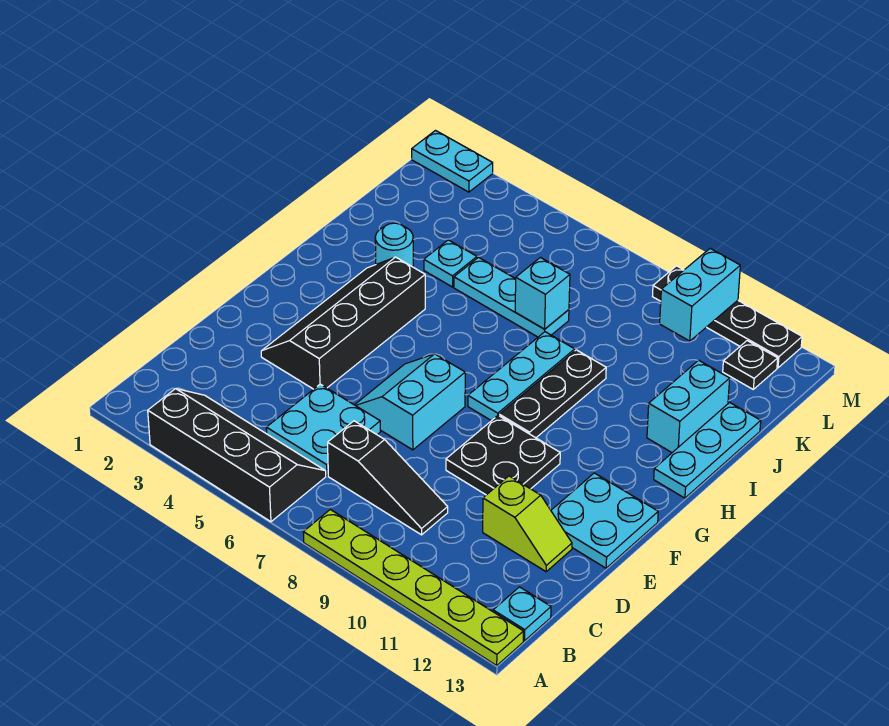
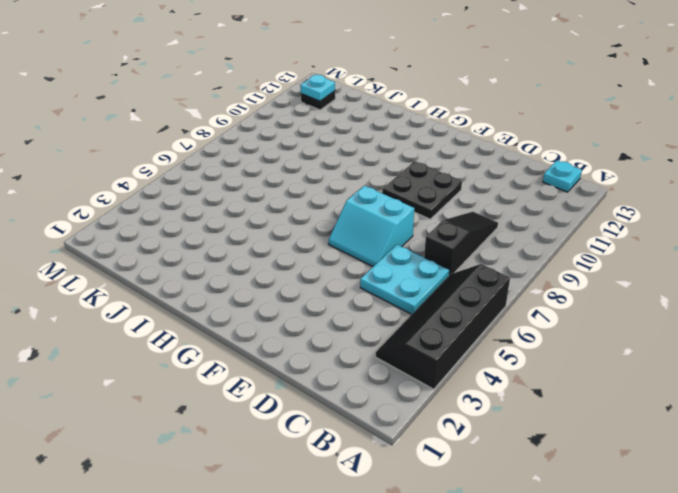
cyan plate L12 level 2 -> cyan plate J4 level 1
none -> lime plate A8:A13 level 1
none -> lime slope D11:D12 level 1 top 11
none -> black slope E3:H4 level 1 top 4

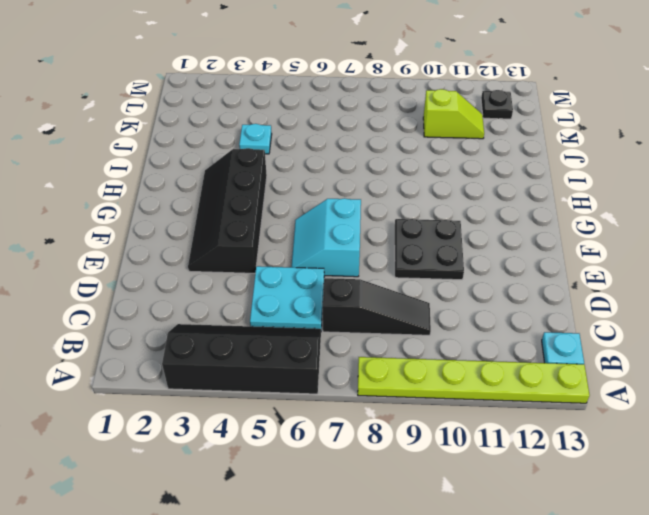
lime slope K10:K11 level 1 top 10 -> lime slope D11:D12 level 1 top 11
none -> cyan plate E12:F13 level 1
none -> cyan plate G8:I8 level 1
none -> black plate G9:I9 level 1

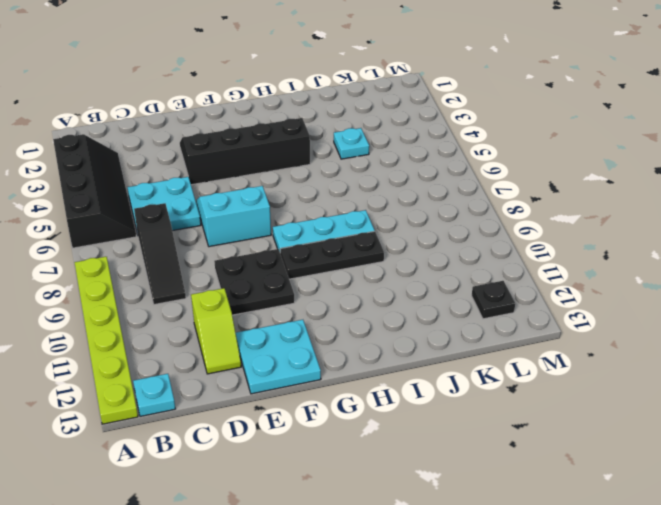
none -> cyan plate H13:J13 level 1
none -> cyan round brick I3 level 1
none -> cyan brick I12:J12 level 1

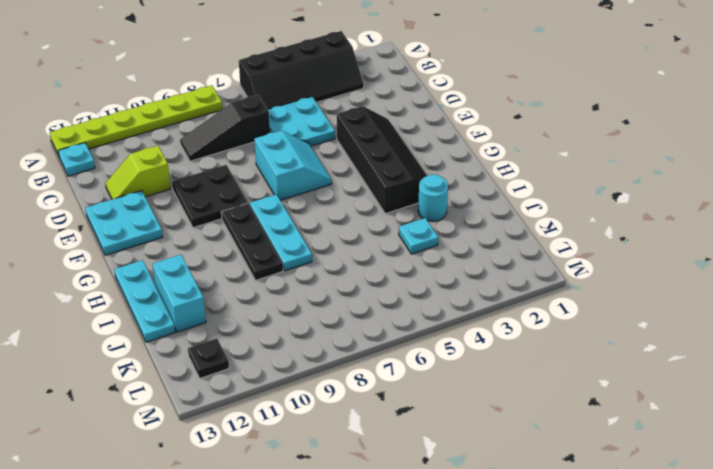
none -> cyan plate J5:J7 level 1
none -> cyan plate M1:M2 level 1
none -> black plate M9:M12 level 1

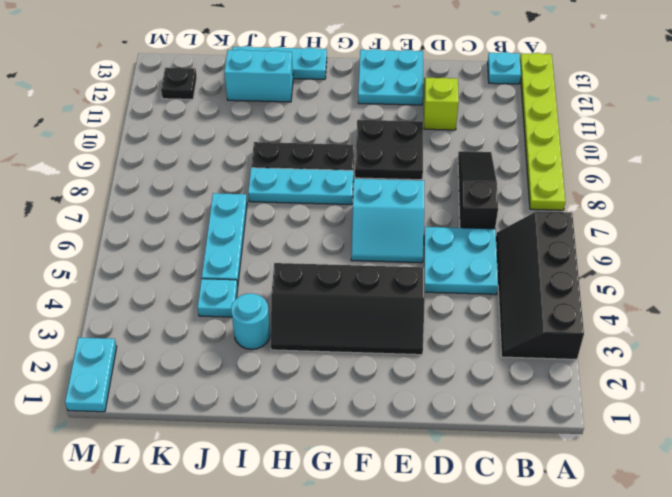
none -> black plate M9:M12 level 1
none -> cyan brick J7 level 2
none -> cyan brick L10:M10 level 2

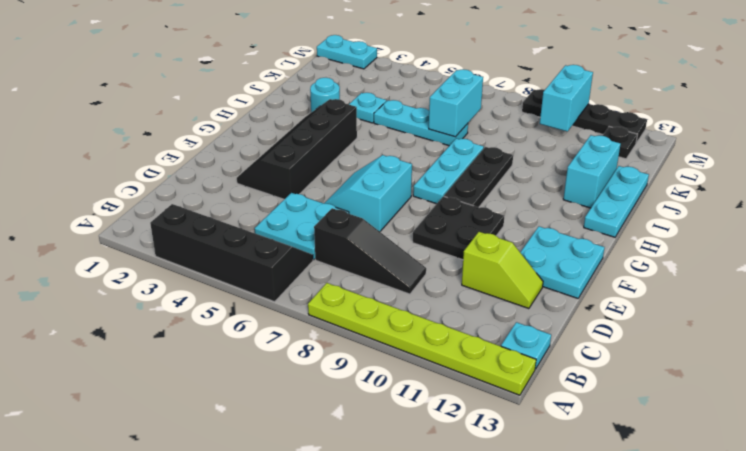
cyan brick J7:K7 level 2 -> cyan brick J7 level 2

